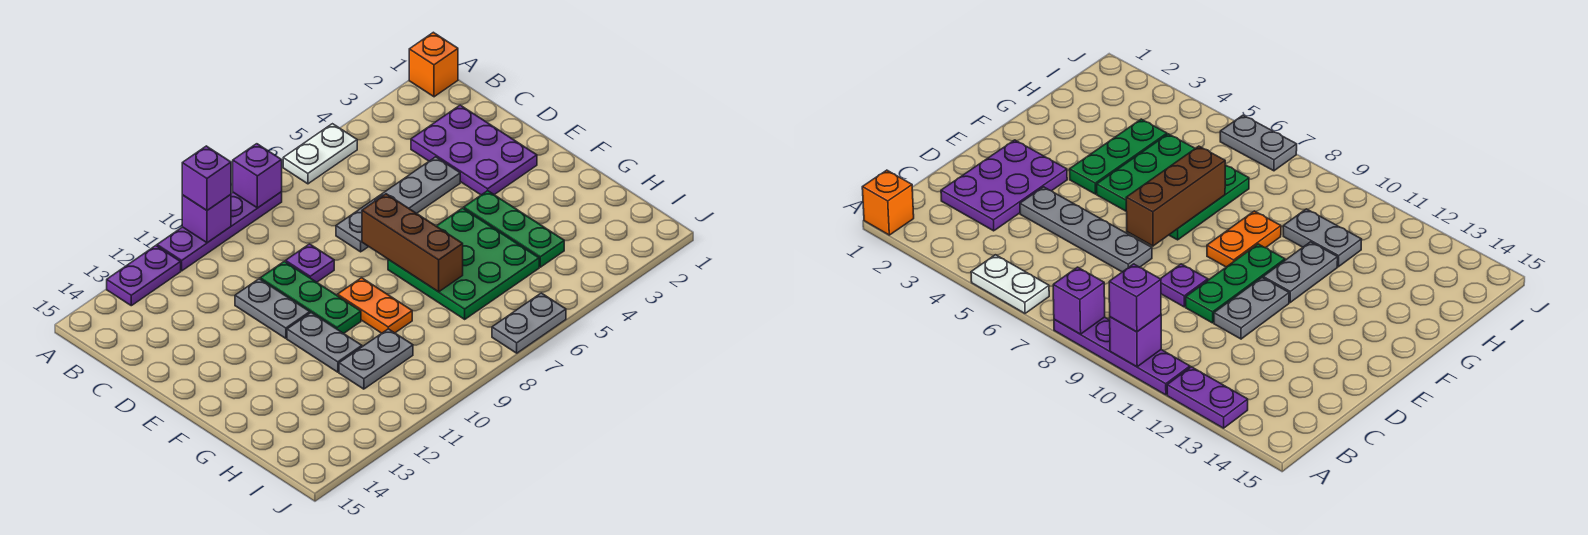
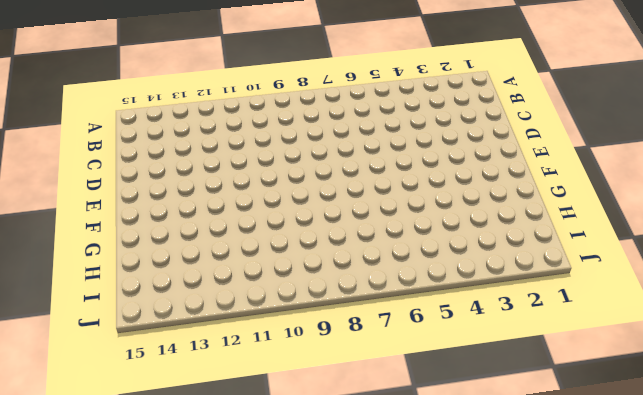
none -> orange brick A1 level 1
none -> white plate A5:A6 level 1
none -> purple plate A8:A11 level 1

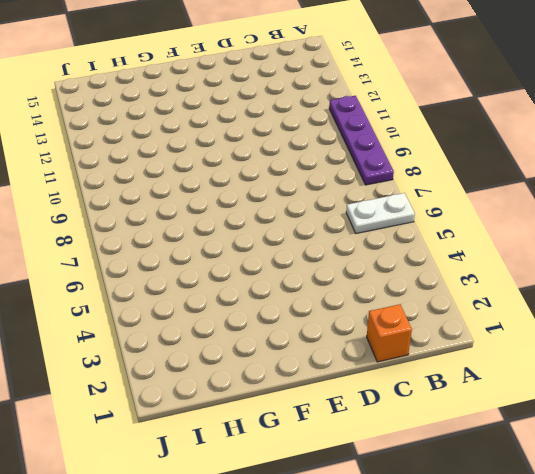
white plate A6:B6 level 1 -> white plate A5:A6 level 1
orange brick C1 level 1 -> orange brick A1 level 1
none -> purple plate A12:A13 level 1
none -> purple plate C2:E3 level 1
none -> grey plate D4:D7 level 1

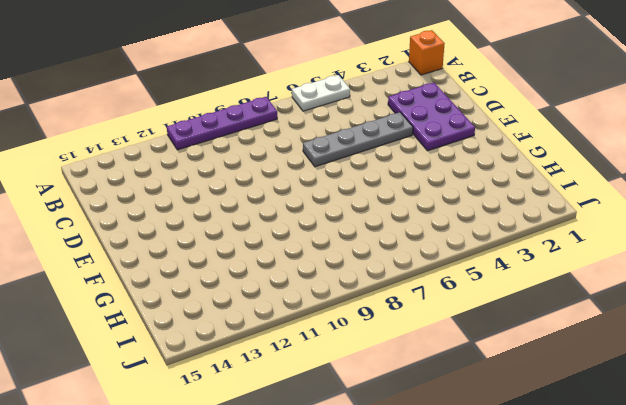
none -> purple plate A12:A13 level 1
none -> purple plate D9 level 1
none -> green plate D10:F10 level 1

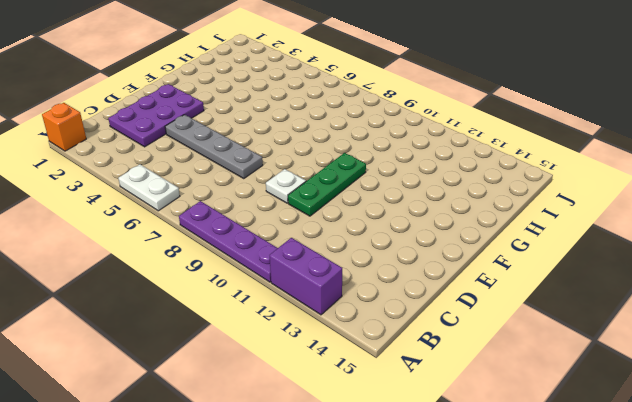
purple brick A12:A13 level 1 -> purple plate A12:A13 level 1
white plate D9 level 1 -> purple plate D9 level 1
none -> grey plate D11:E11 level 1
none -> green plate F4:H4 level 1
none -> green plate F5:H7 level 1

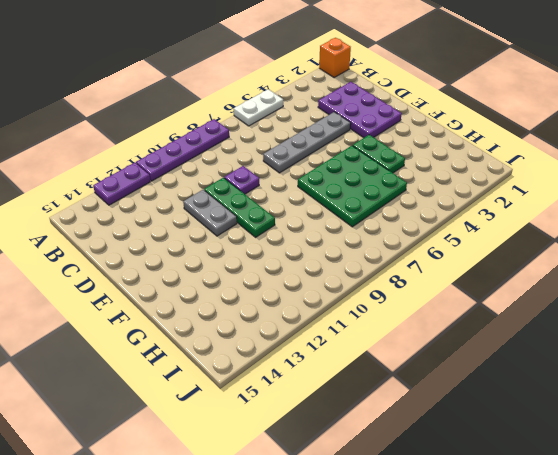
green plate F4:G4 level 1 -> green plate F4:H4 level 1
none -> orange plate F9:G9 level 1
none -> grey plate F11:G11 level 1
none -> grey plate H10:H11 level 1

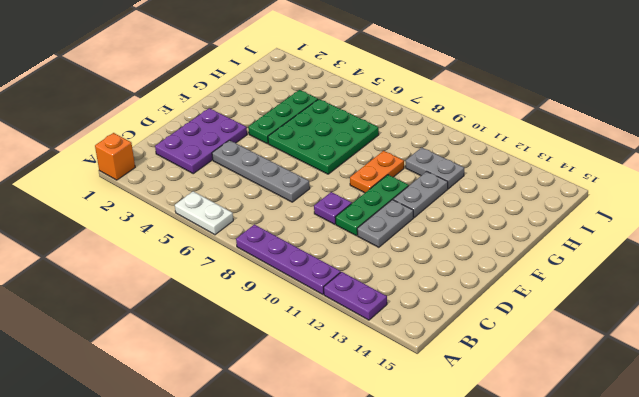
none -> grey plate J6:J7 level 1
none -> purple brick A8 level 2
none -> purple brick A10 level 2

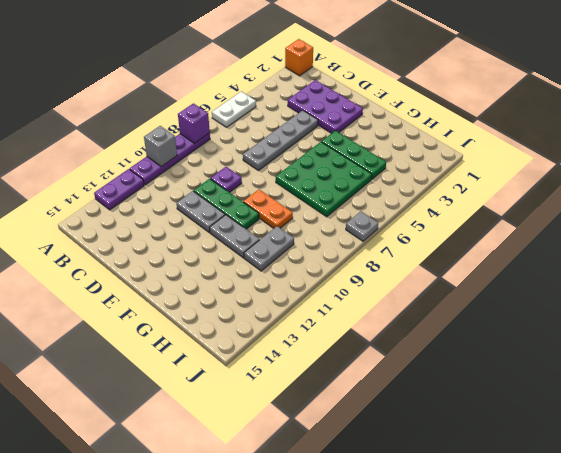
grey brick A10 level 2 -> purple brick A10 level 2
grey plate J7 level 1 -> grey plate J6:J7 level 1
none -> brown brick E7:G7 level 2
none -> purple brick A10 level 3

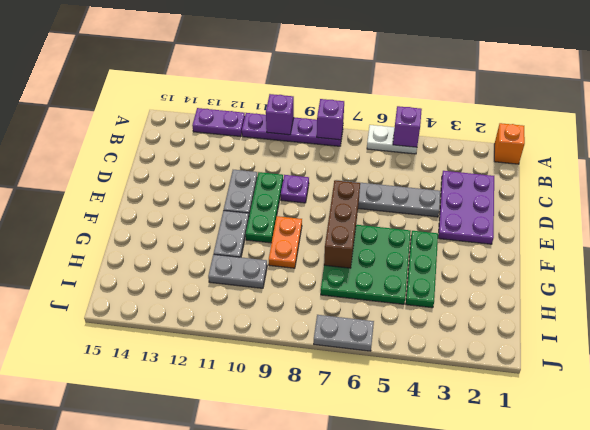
purple brick A5 level 2 -> purple brick A10 level 3

